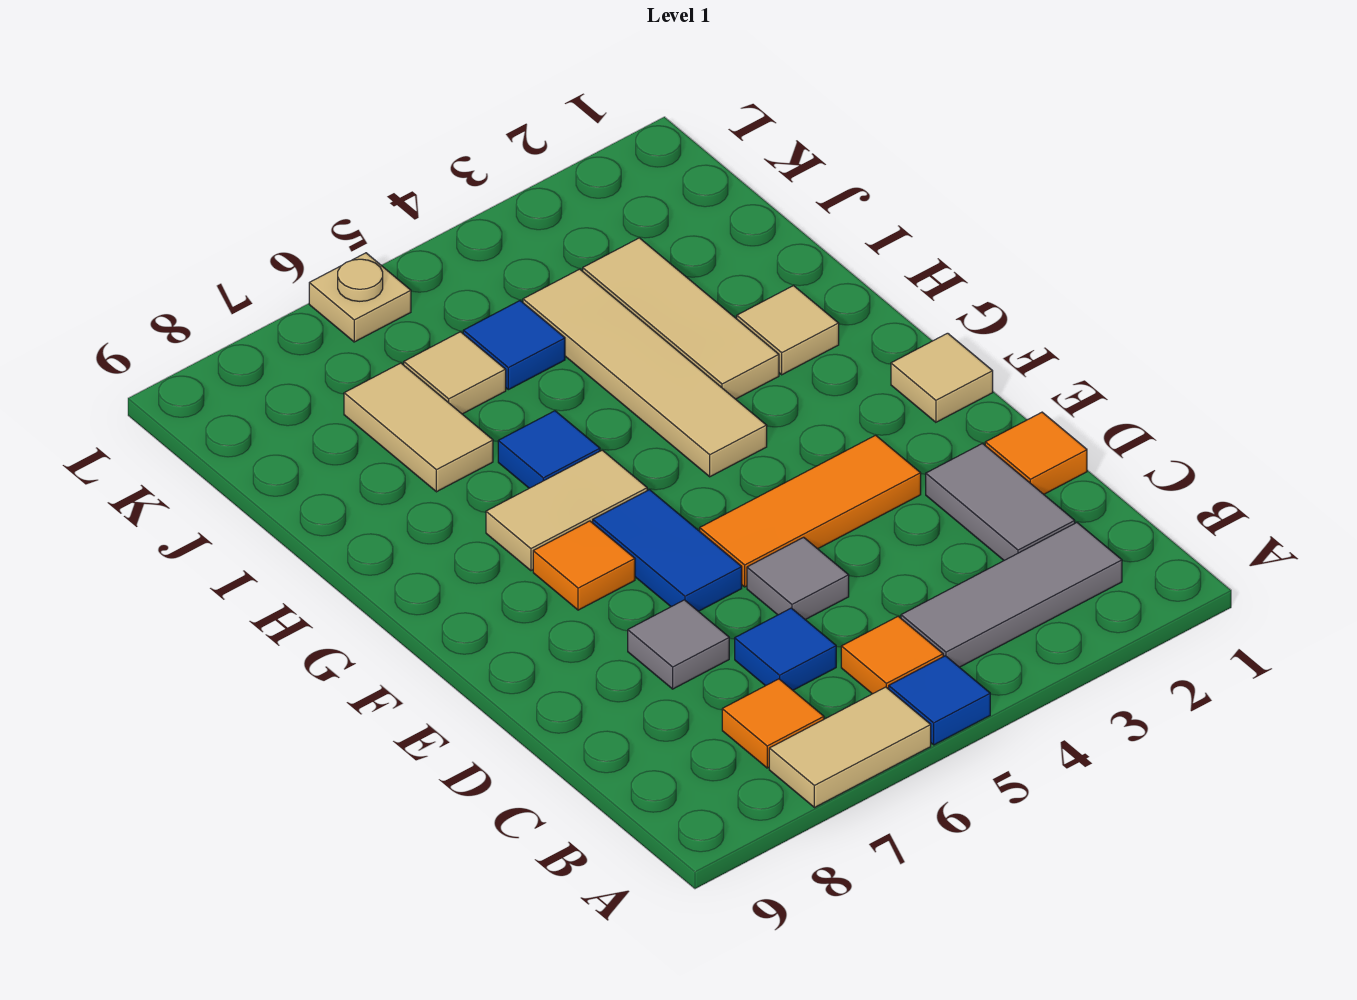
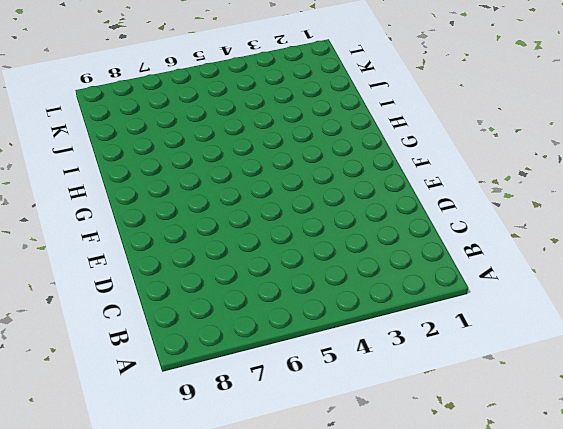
none -> blue tile A5 level 1
none -> tan tile A6:A7 level 1
none -> grey tile B2:B4 level 1

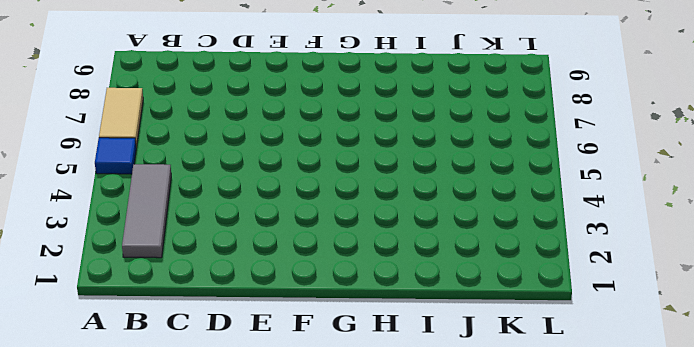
none -> orange tile B5 level 1
none -> orange tile B7 level 1
none -> grey tile C2:D2 level 1

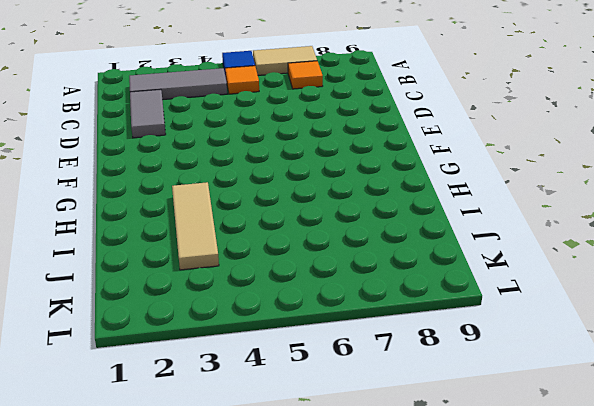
none -> blue tile C6 level 1
none -> orange tile D1 level 1
none -> grey tile D5 level 1

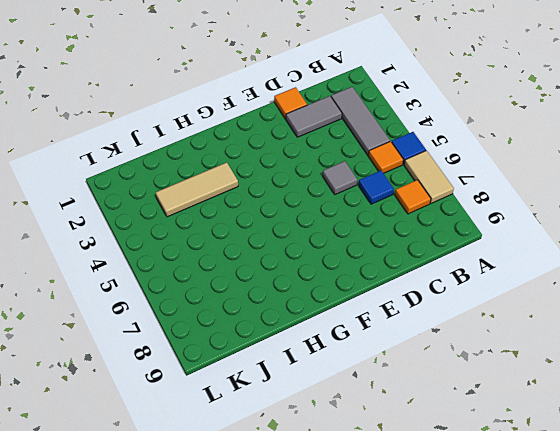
none -> grey tile D7 level 1
none -> orange tile E3:E5 level 1
none -> blue tile E6:F6 level 1

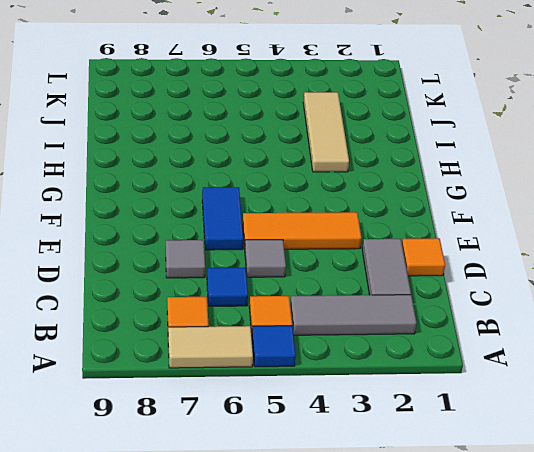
none -> tan tile F1 level 1
none -> orange tile F7 level 1
none -> tan tile G4:J4 level 1

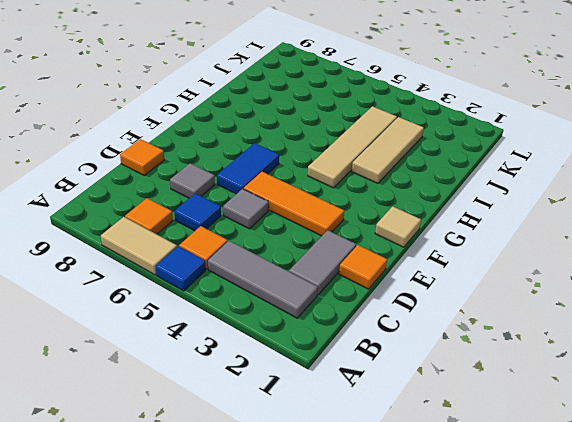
orange tile D9 level 1 -> orange tile F7 level 1
none -> tan tile G6:G7 level 1
none -> tan tile H2 level 1
none -> blue tile H6 level 1

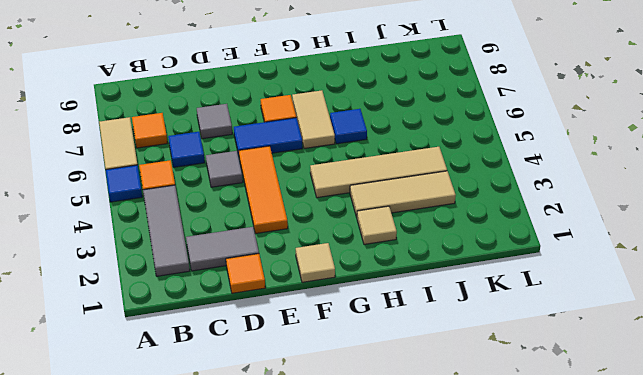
none -> tan tile I7:J7 level 1
none -> blue tile J5 level 1
none -> tan tile J6 level 1

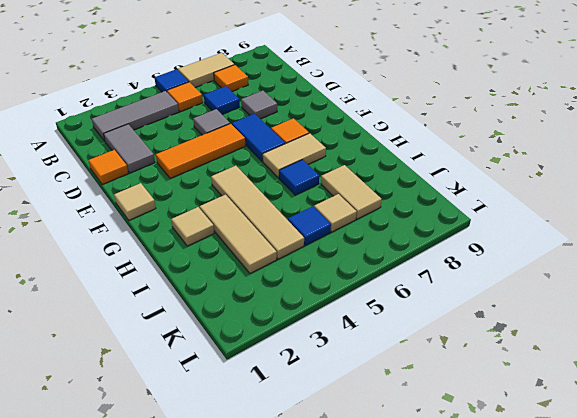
none -> tan plate L6 level 1

